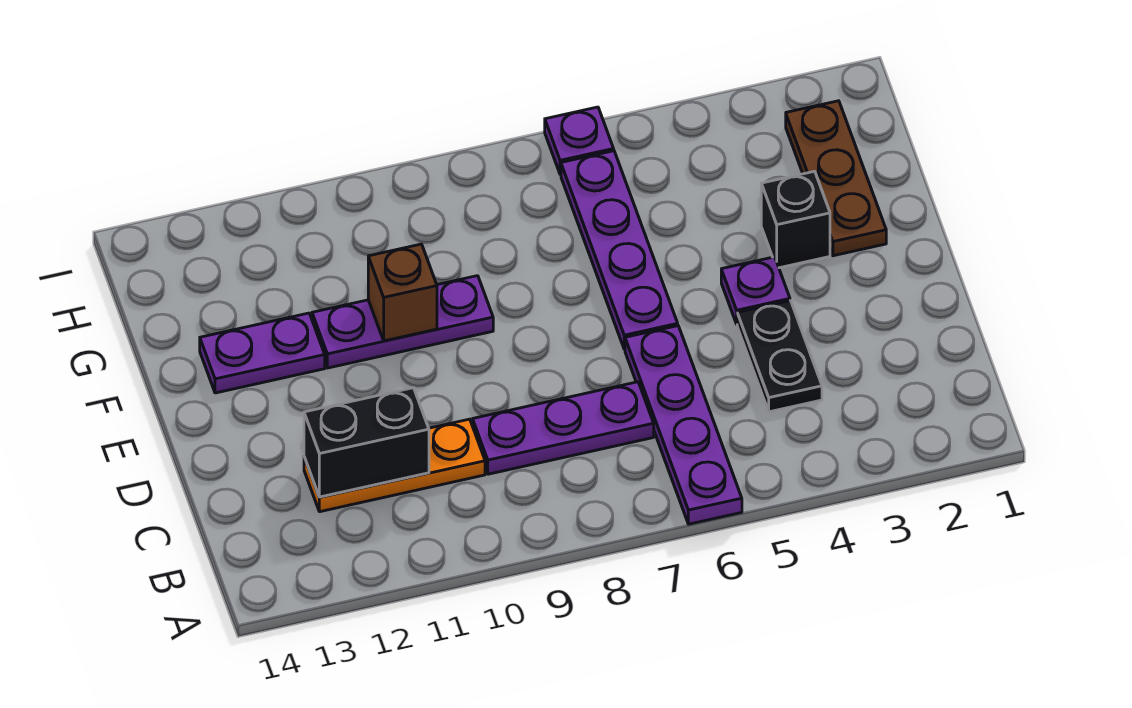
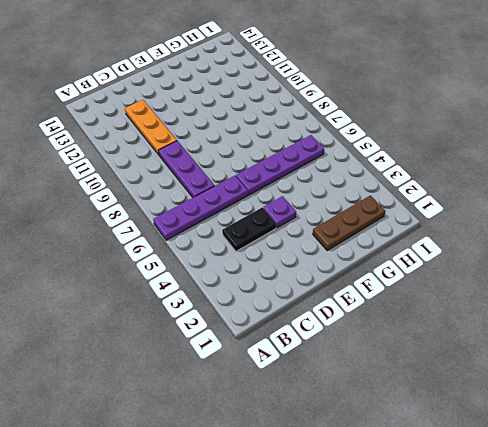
none -> black brick F3 level 1
none -> purple plate F9:F11 level 1
none -> purple plate F12:F13 level 1

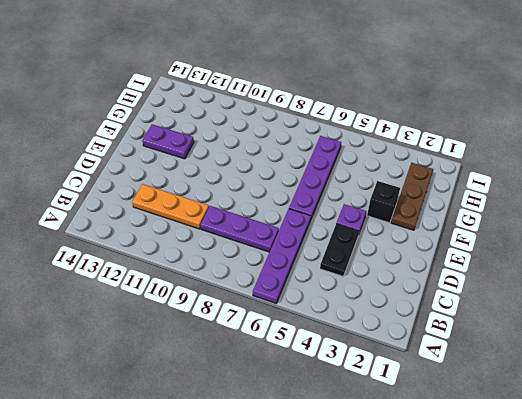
none -> purple plate F9:F11 level 1
none -> purple plate I6 level 1
none -> black brick C11:C12 level 2

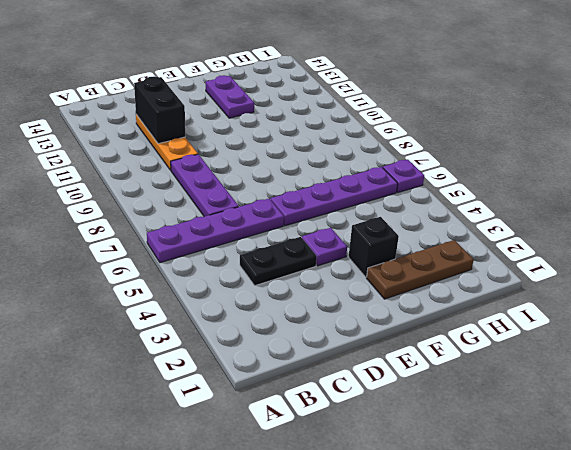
none -> purple plate F9:F11 level 1
none -> brown brick F10 level 2

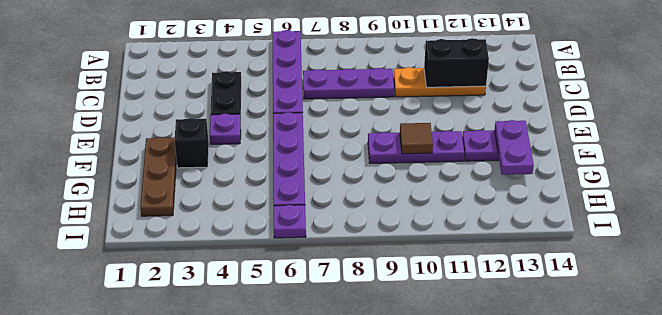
brown tile F10 level 2 -> brown brick F10 level 2
purple plate F13:G13 level 2 -> none

